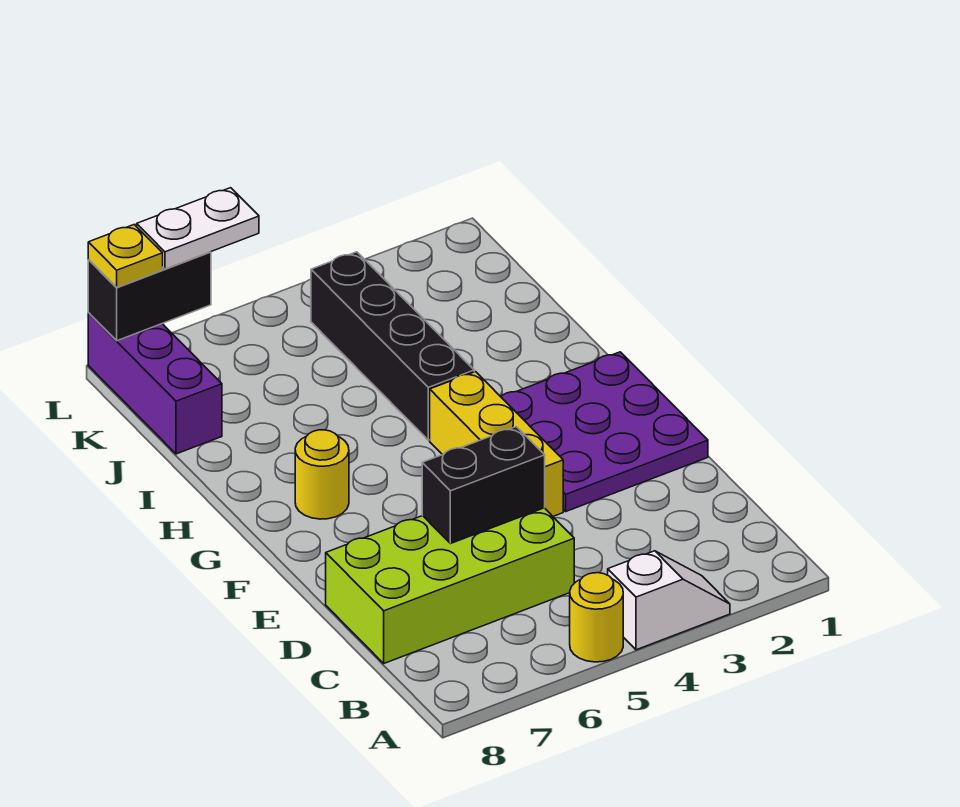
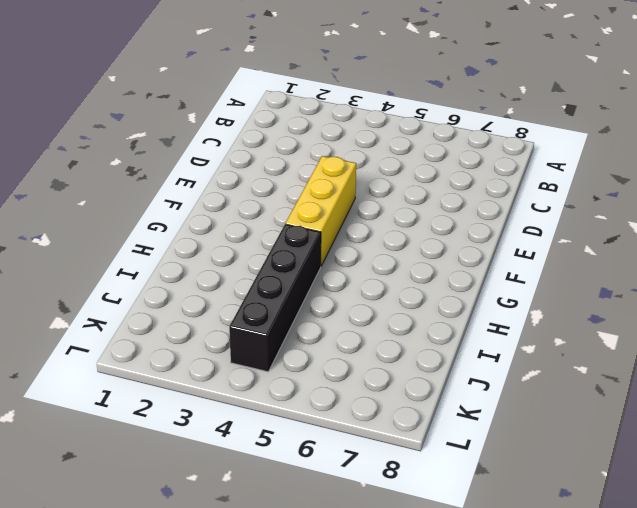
none -> white slope A3:A4 level 1 top 4
none -> yellow round brick A5 level 1
none -> lime brick C5:D8 level 1

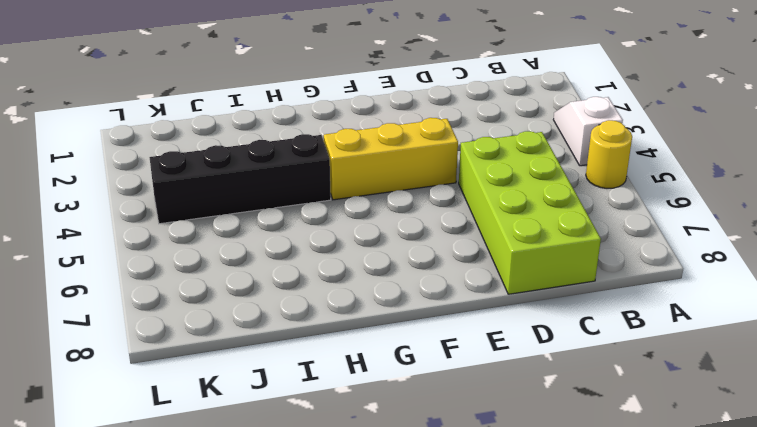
none -> purple plate E1:G3 level 1
none -> yellow round brick G7 level 1
none -> purple brick J8:L8 level 1

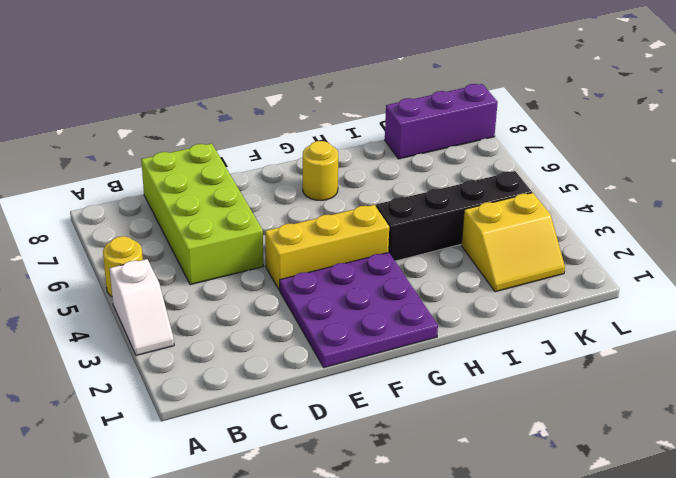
yellow slope J2:K3 level 1 top 3 -> none
none -> black brick D5:D6 level 2
none -> black brick L7:L8 level 2
none -> white plate L6:L7 level 3

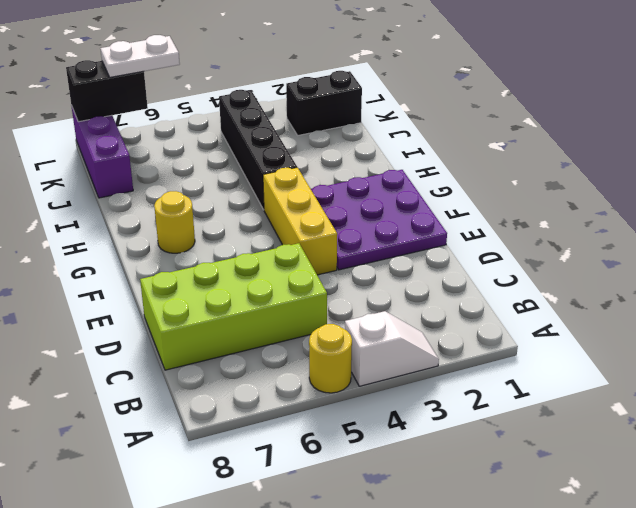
black brick K1:K2 level 1 -> black brick D5:D6 level 2
none -> yellow plate L8 level 3

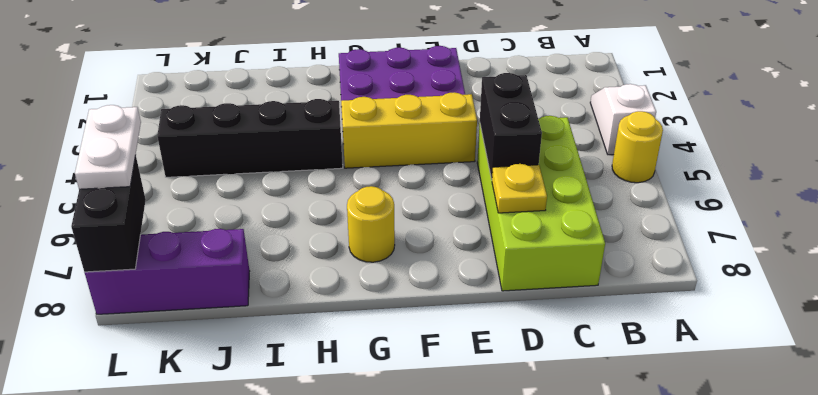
yellow plate D7 level 2 -> yellow plate L8 level 3

